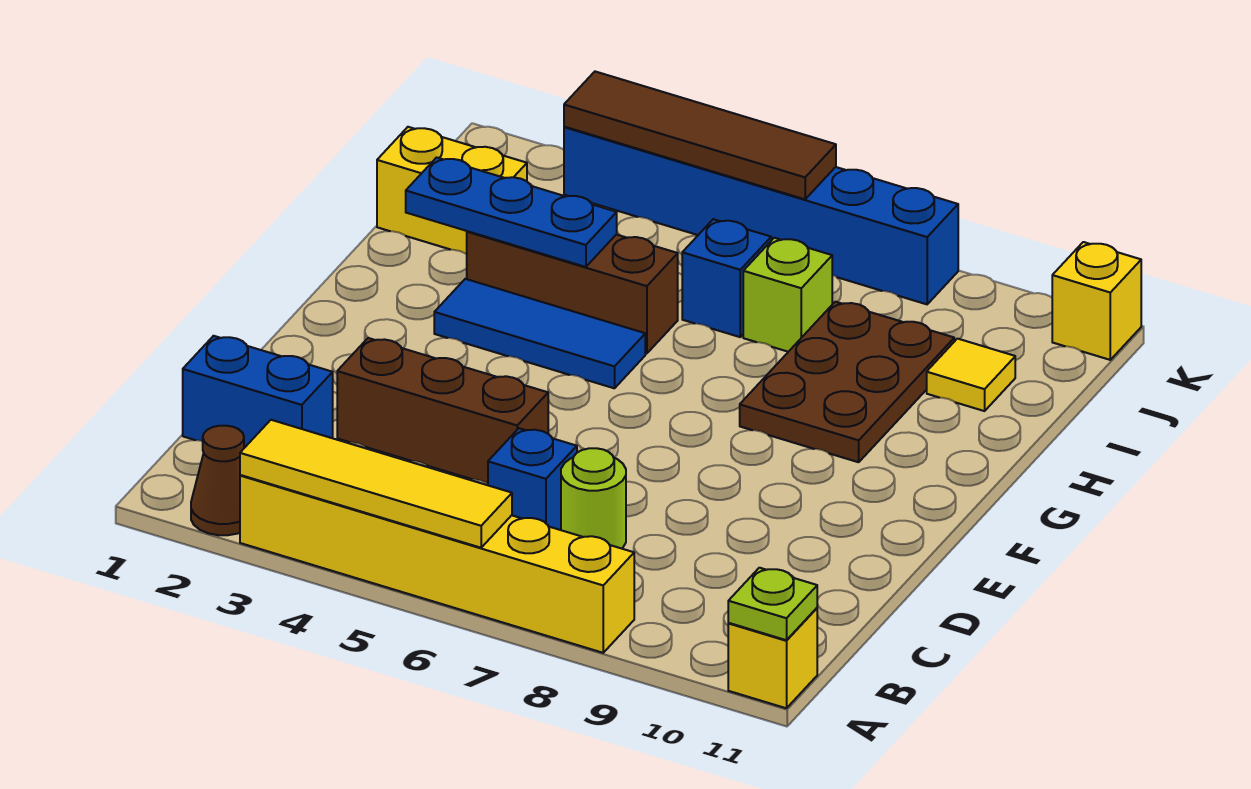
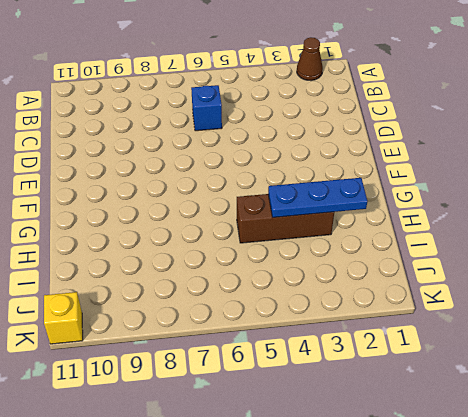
none -> yellow brick A3:A8 level 1
none -> yellow brick A11 level 1
none -> blue brick C1:C2 level 1

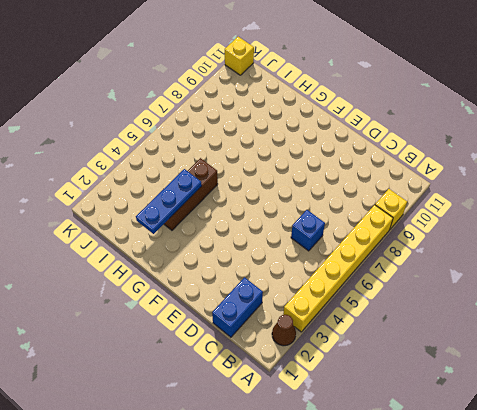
yellow brick A9 level 1 -> yellow brick A11 level 1
none -> lime round brick C7 level 1
none -> brown brick D3:D5 level 1
none -> blue tile G3:G5 level 1

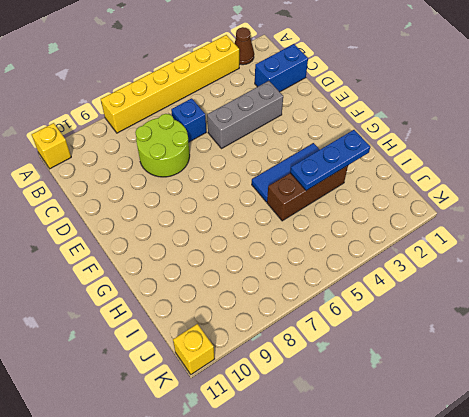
lime round brick C7:D8 level 1 -> lime round brick C7 level 1
grey brick D3:D5 level 1 -> brown brick D3:D5 level 1
none -> brown plate G8:I9 level 1
none -> yellow brick I1:I2 level 1
none -> blue brick I6 level 1

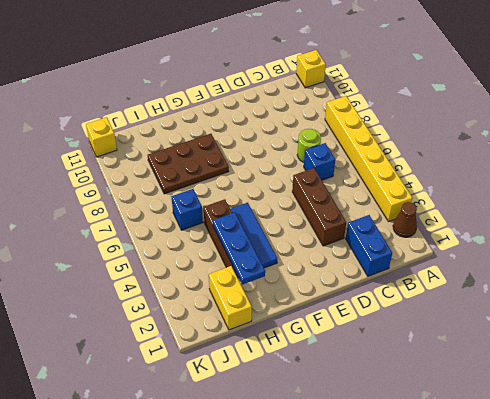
none -> lime brick I7 level 1
none -> yellow tile I10 level 1
none -> blue brick K3:K8 level 1

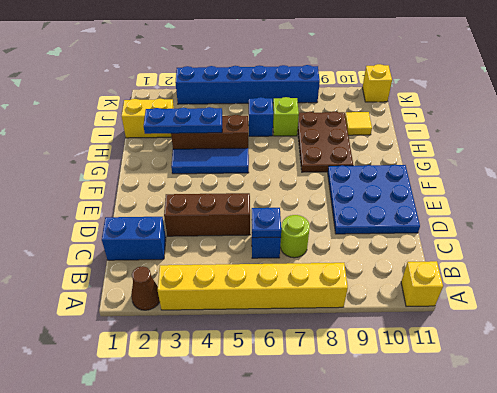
blue plate C6 level 2 -> none
blue plate D9:F11 level 1 -> none
none -> yellow tile A3:A6 level 2
none -> lime plate A11 level 2
none -> brown tile K3:K6 level 2

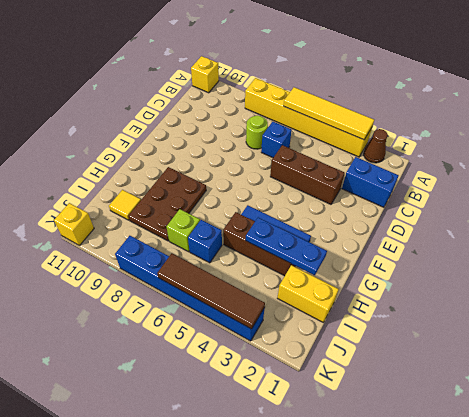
none -> lime plate A11 level 2

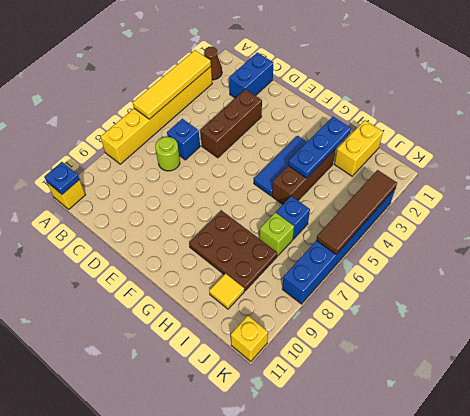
blue plate A11 level 2 -> lime plate A11 level 2

